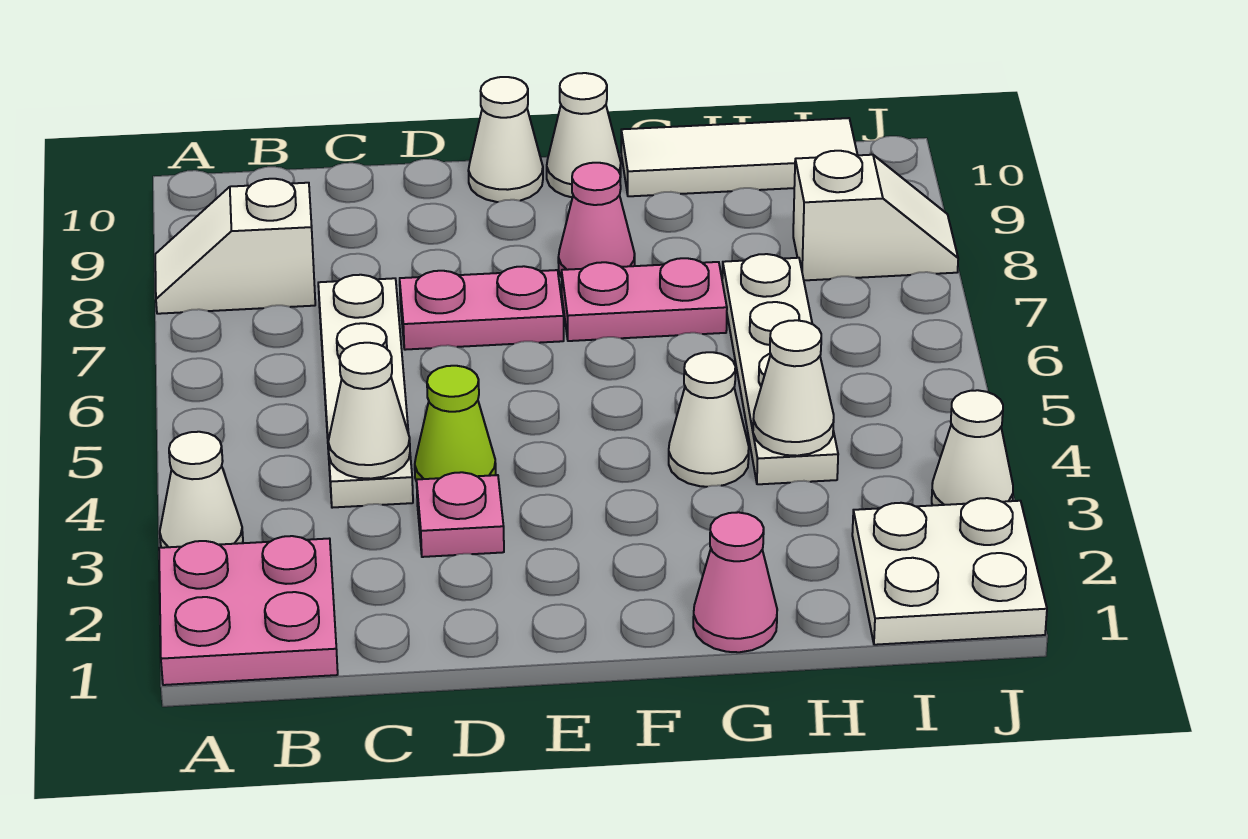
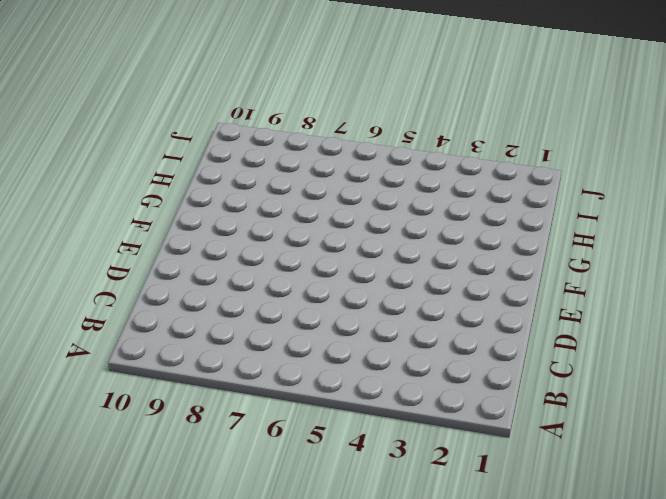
none -> pink plate A1:B2 level 1
none -> white cone A3 level 1
none -> white slope A8:B8 level 1 top B

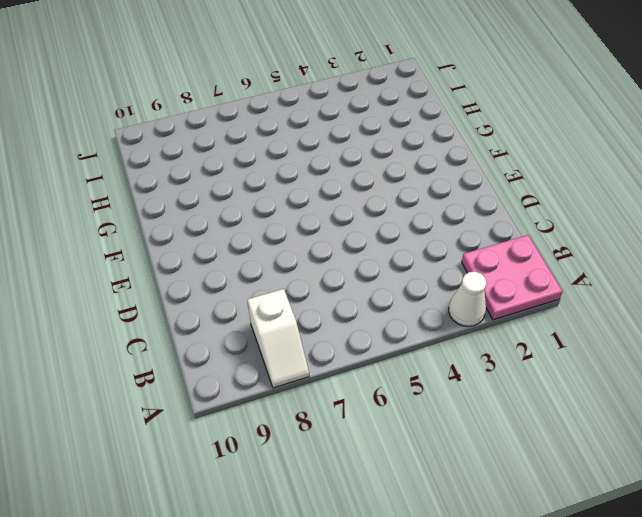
none -> white plate C4:C7 level 1
none -> pink plate D3 level 1
none -> lime cone D4 level 1

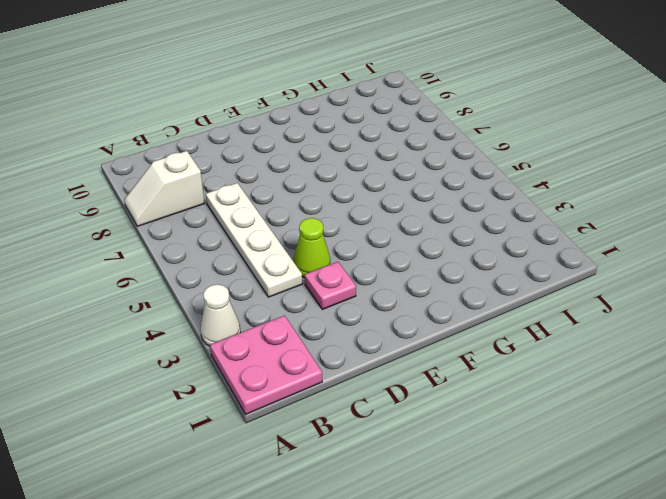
none -> pink plate D7:E7 level 1
none -> white cone E10 level 1
none -> pink plate F7:G7 level 1

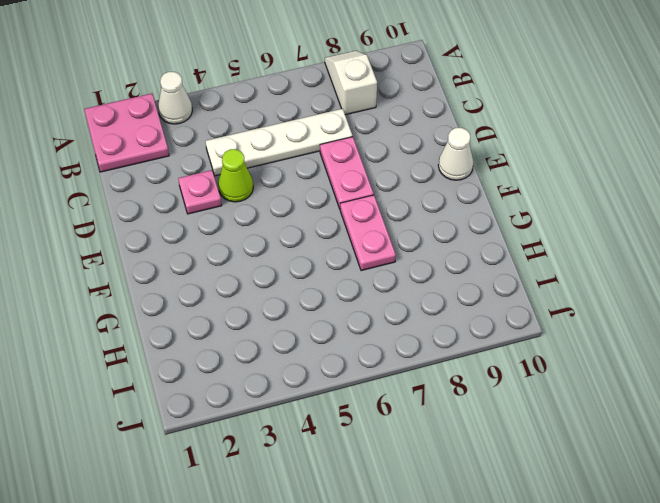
none -> pink cone F8 level 1
none -> white cone F10 level 1
none -> pink cone G1 level 1

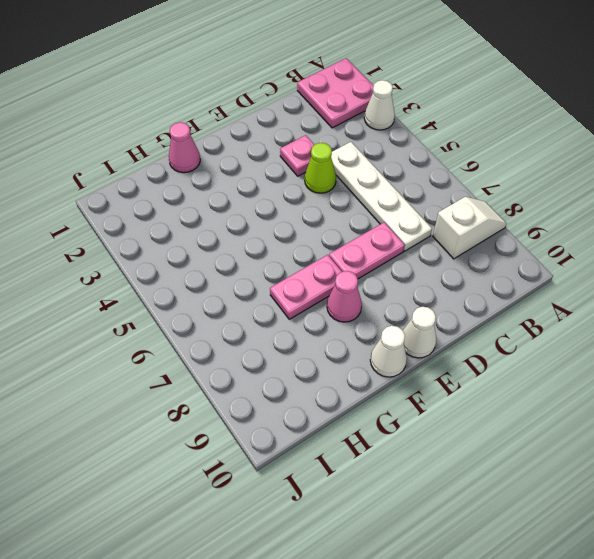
none -> white cone G4 level 1
none -> white tile G10:I10 level 1
none -> white plate H4:H7 level 1

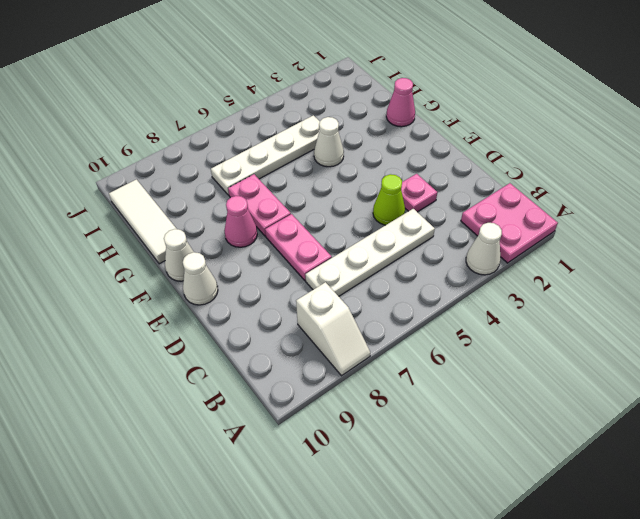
none -> white plate I1:J2 level 1
none -> white slope I8:J8 level 1 top I
none -> white cone J3 level 1

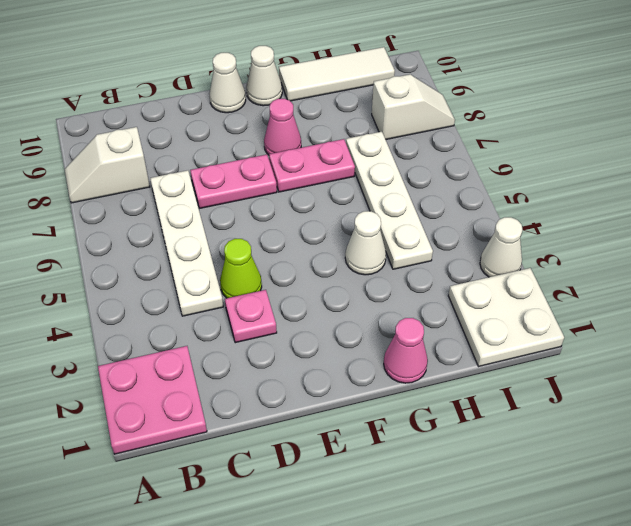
none -> white cone A3 level 1
none -> white cone C4 level 2
none -> white cone H4 level 2

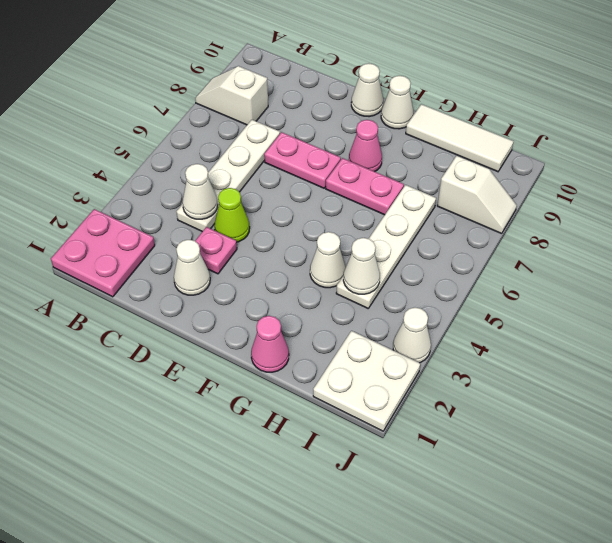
white cone D2 level 1 -> white cone A3 level 1

